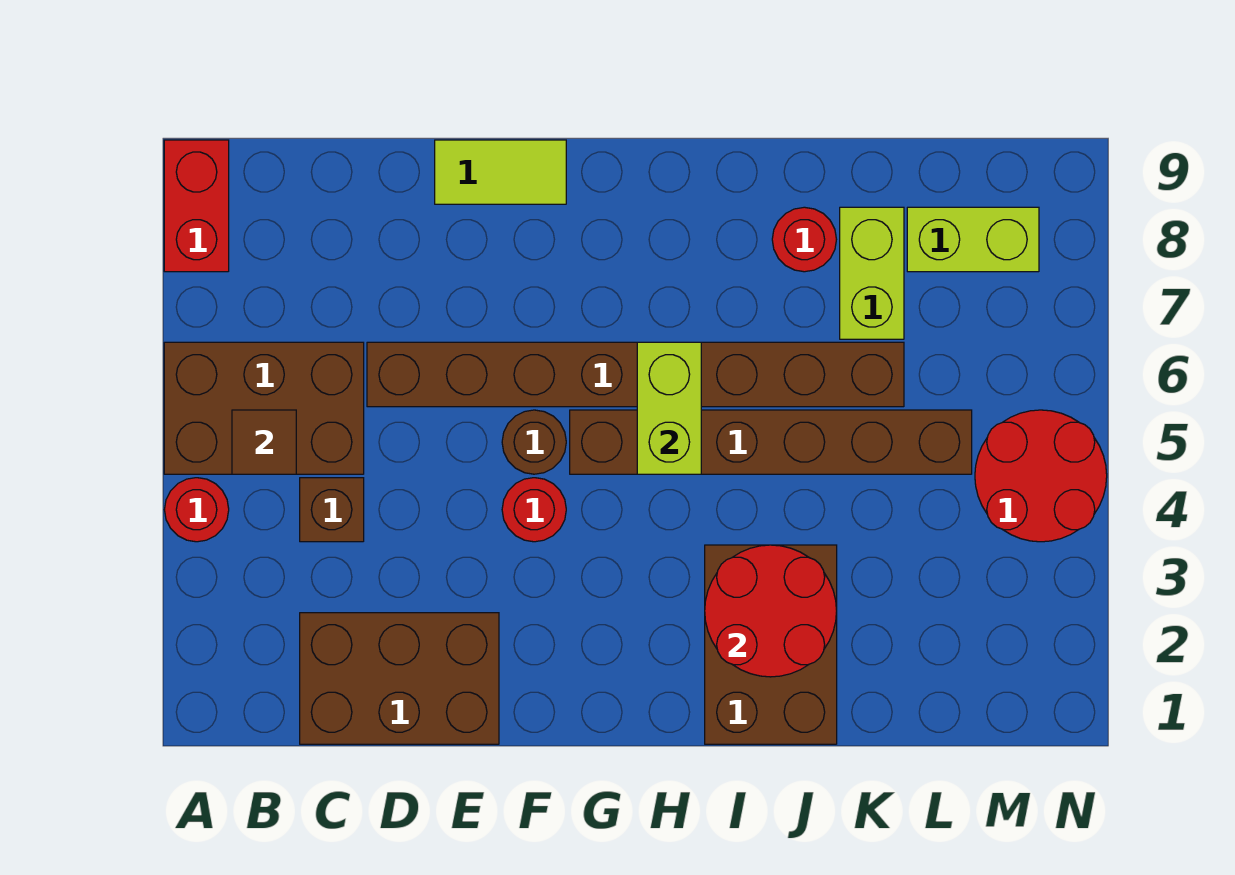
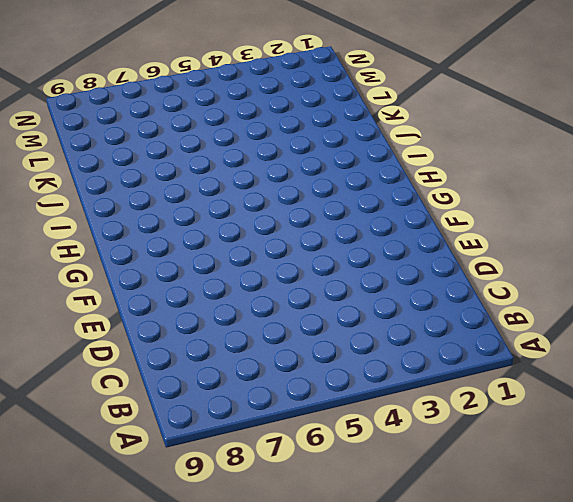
none -> red round brick A4 level 1
none -> brown brick A5:C6 level 1
none -> red brick A8:A9 level 1

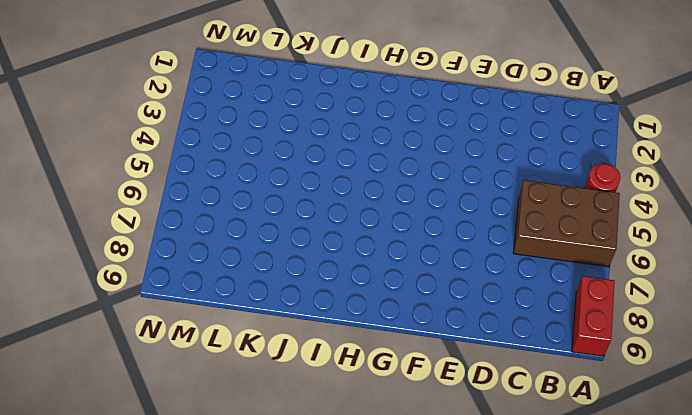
none -> brown brick C1:E2 level 1
none -> brown brick C4 level 1
none -> brown brick D6:K6 level 1

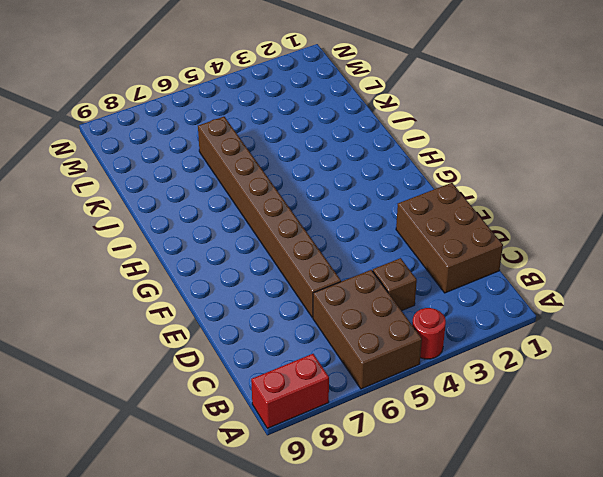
none -> lime tile E9:F9 level 1
none -> red round brick F4 level 1
none -> brown round brick F5 level 1

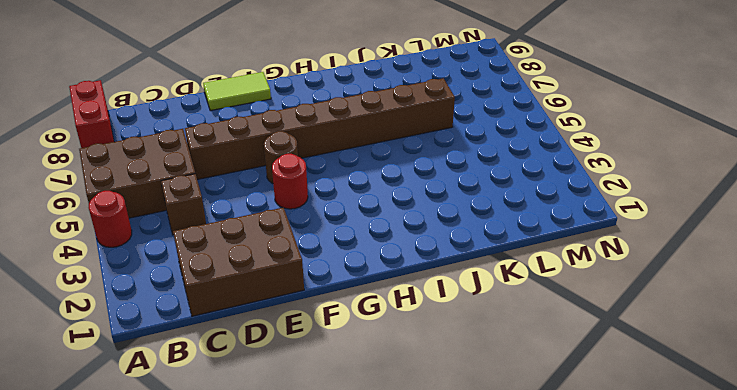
none -> brown brick G5:L5 level 1
none -> brown brick I1:J3 level 1
none -> red round brick J8 level 1

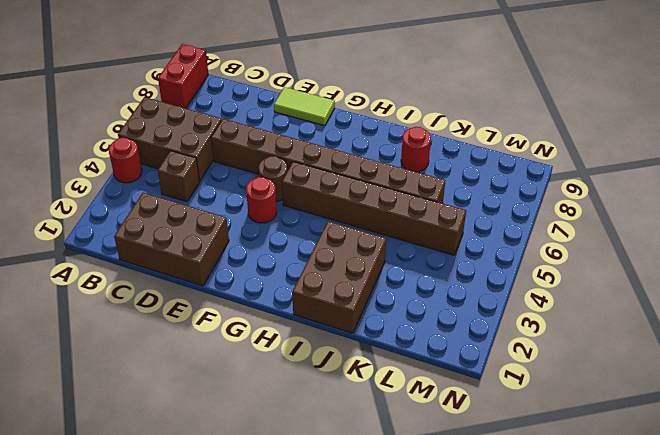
none -> lime brick K7:K8 level 1
none -> lime brick L8:M8 level 1
none -> red round brick M4:N5 level 1

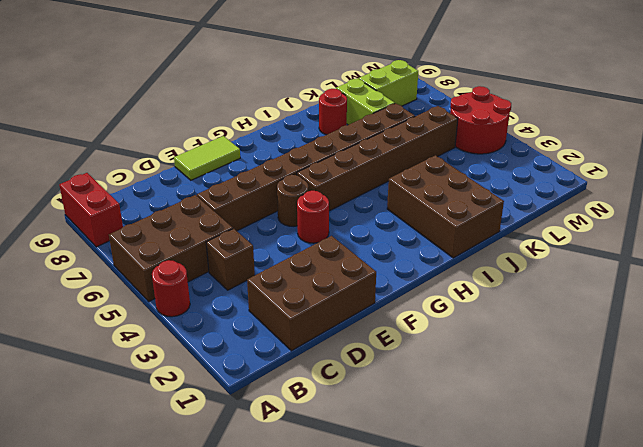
none -> brown tile B5 level 2
none -> lime brick H5:H6 level 2
none -> red round brick I2:J3 level 2

